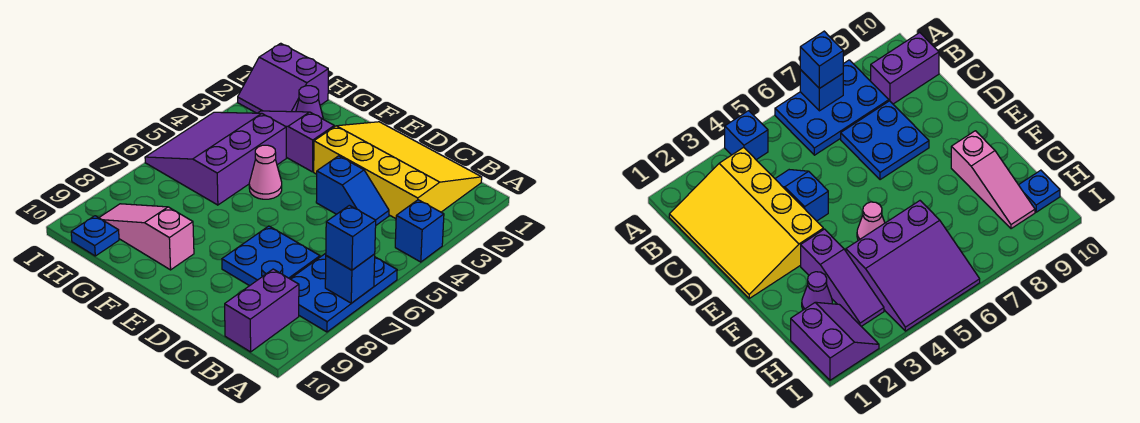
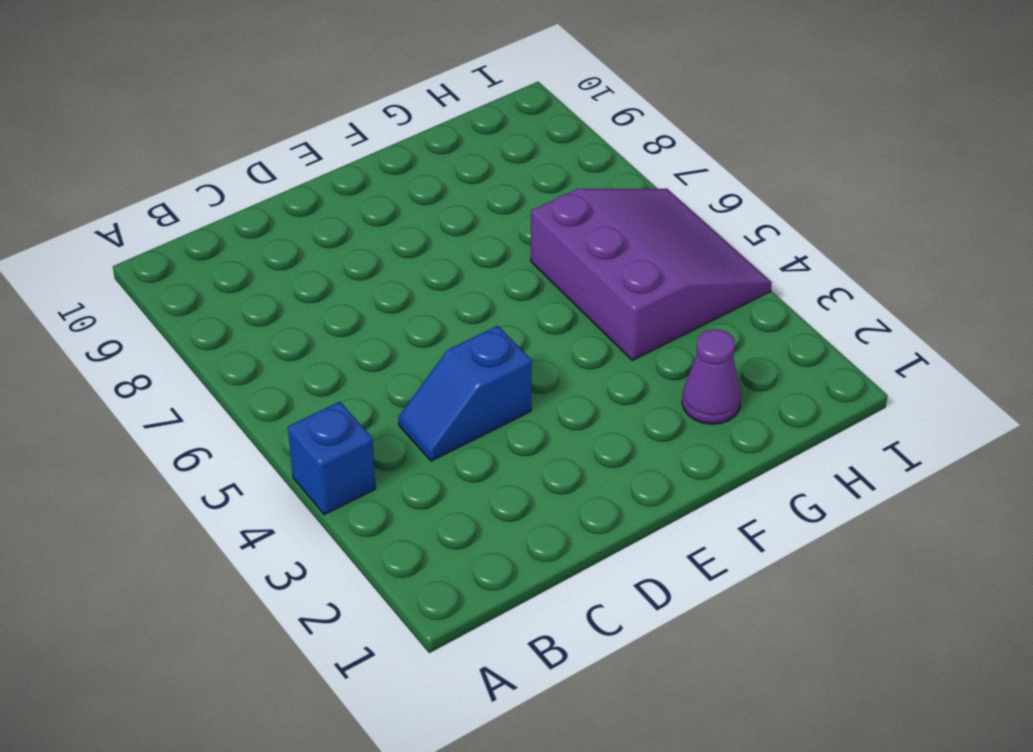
none -> blue plate A6:B8 level 1
none -> yellow slope B1:E3 level 1 top 3
none -> purple brick B9:B10 level 1

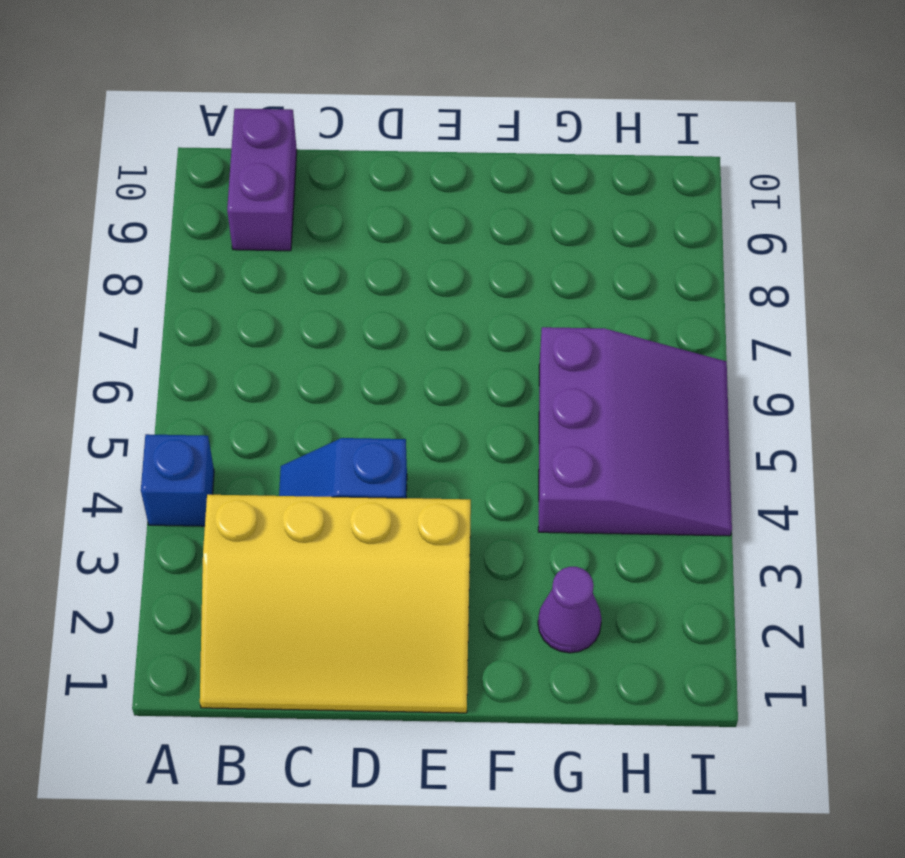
none -> blue plate A6:B8 level 1
none -> blue plate C7:D8 level 1
none -> purple slope F3:H3 level 1 top F

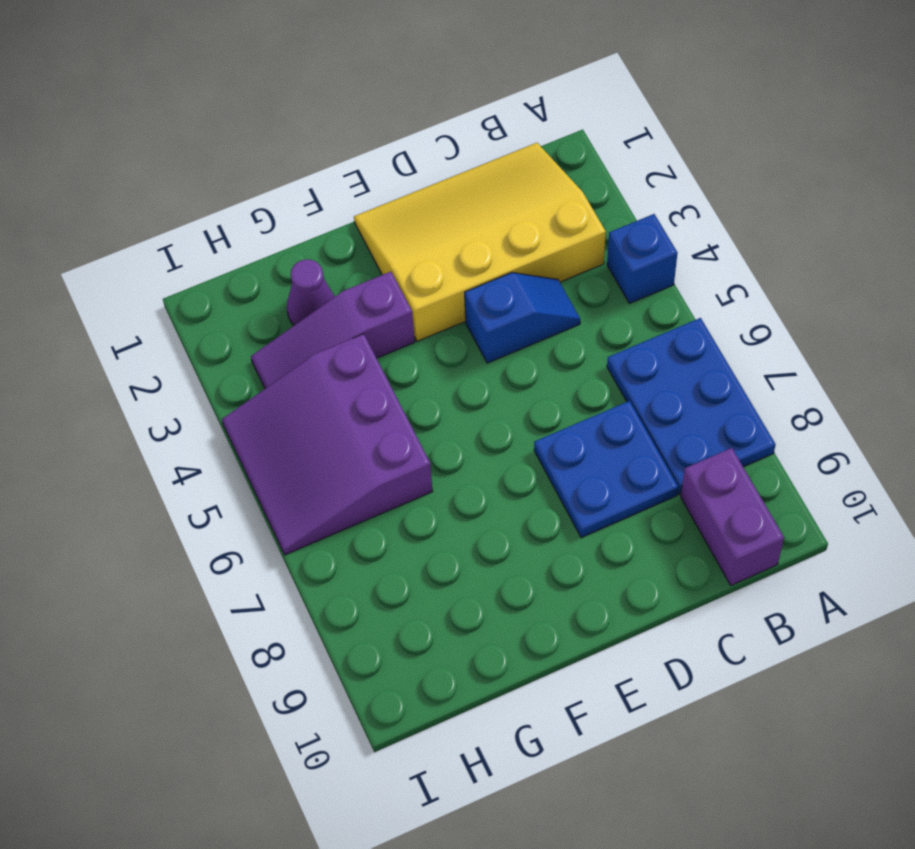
none -> pink cone F5 level 1
none -> pink slope F9:H9 level 1 top F
none -> purple slope H1:I2 level 1 top 1

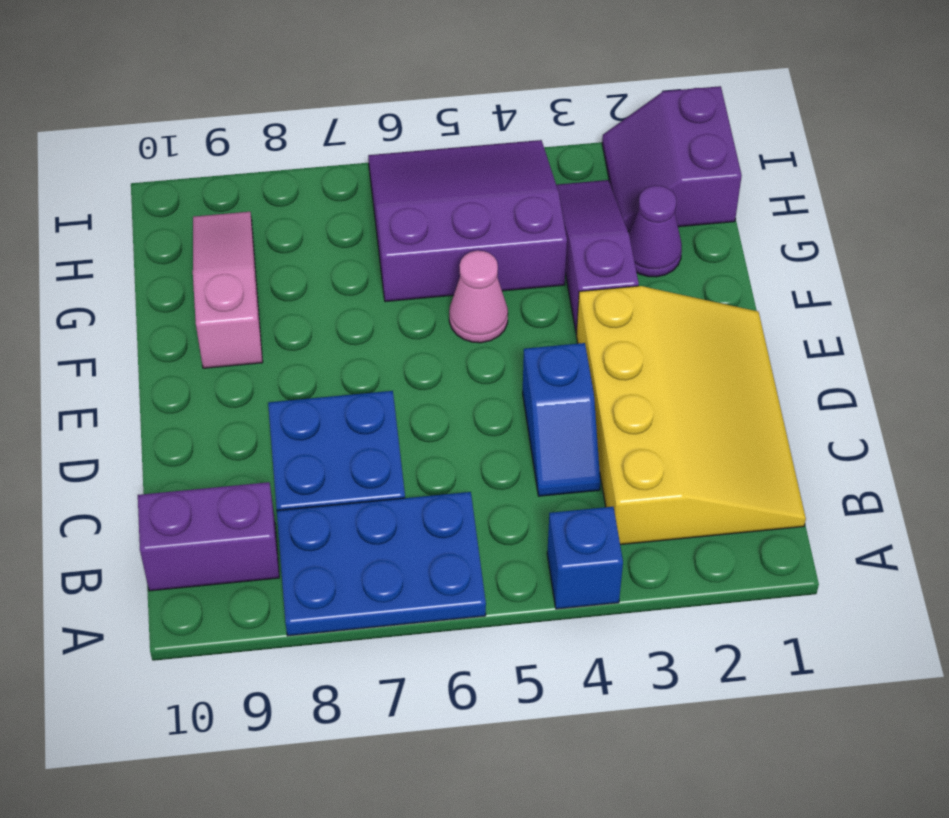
none -> blue plate H10 level 1
none -> blue brick A7 level 2
none -> blue brick A7 level 3

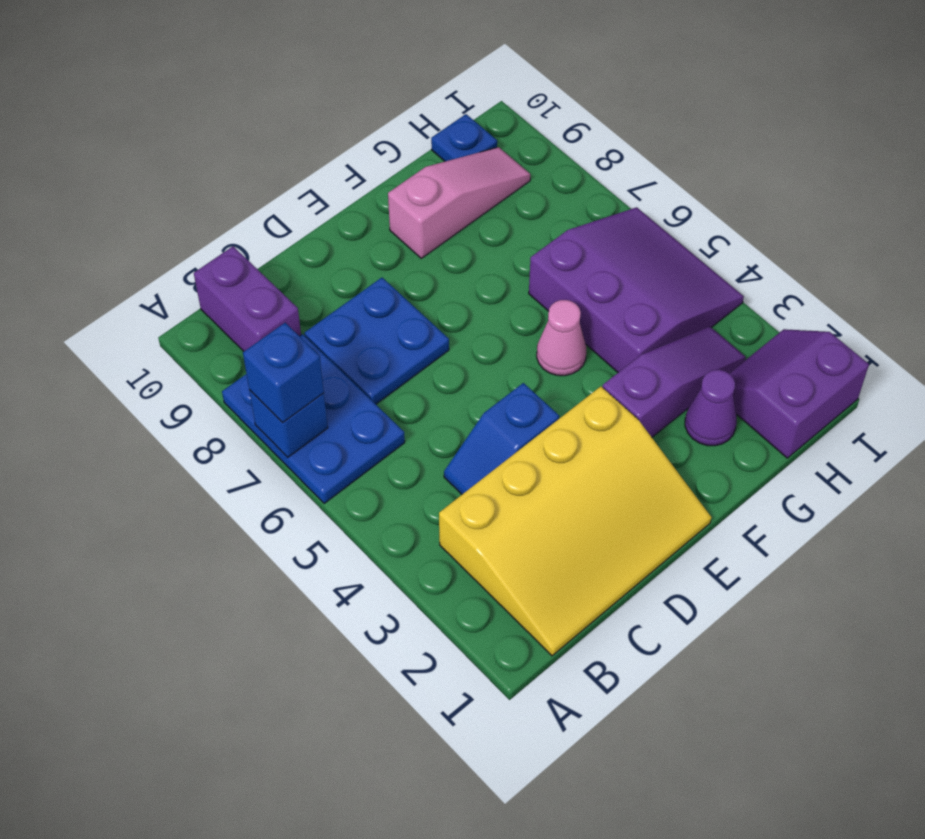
none -> blue brick A4 level 1

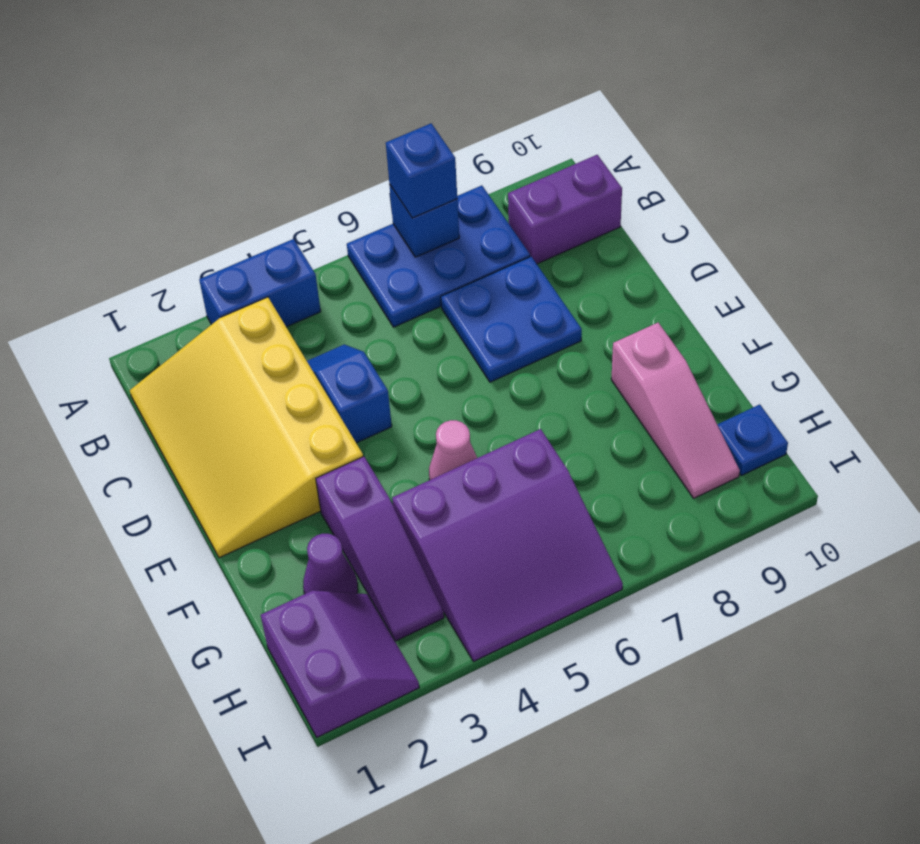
blue brick A3:A4 level 1 -> blue brick A4 level 1

